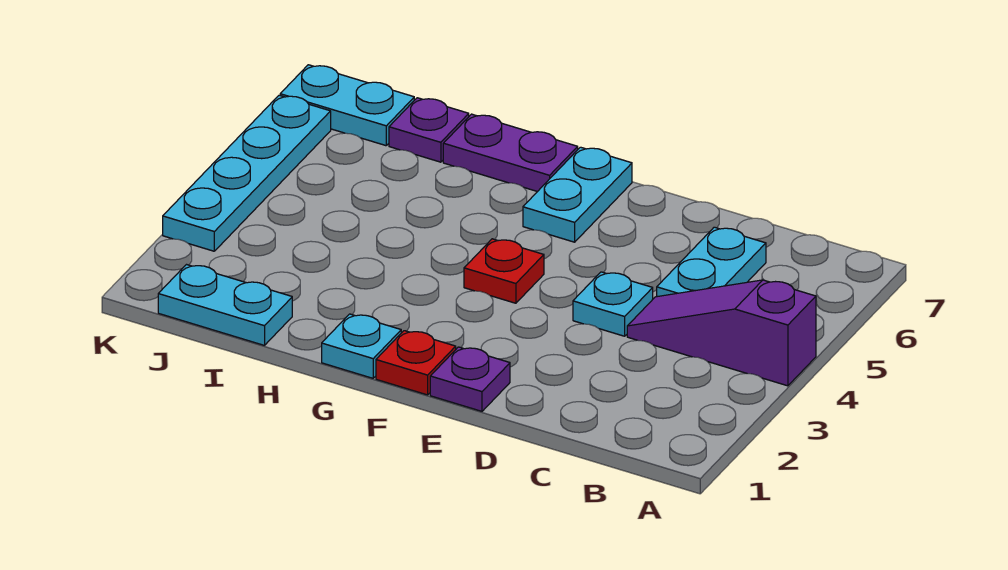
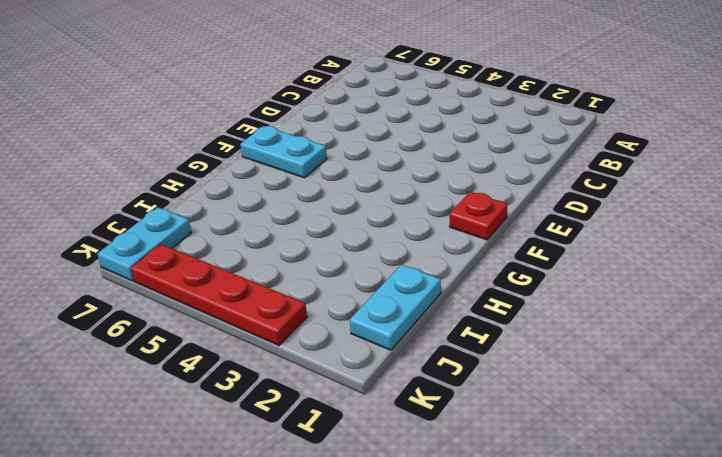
red plate K3:K6 level 1 -> cyan plate K3:K6 level 1
none -> purple slope A4:C4 level 1 top A
none -> cyan plate C5:C6 level 1
none -> cyan plate D4 level 1

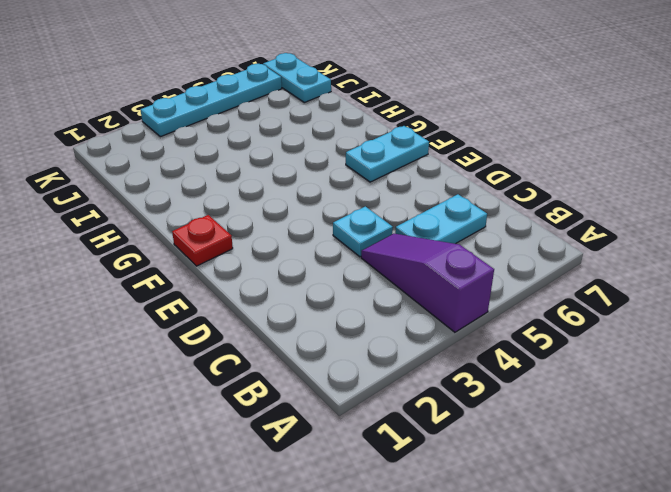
none -> purple plate E1 level 1
none -> red plate F4 level 1
none -> cyan plate G1 level 1

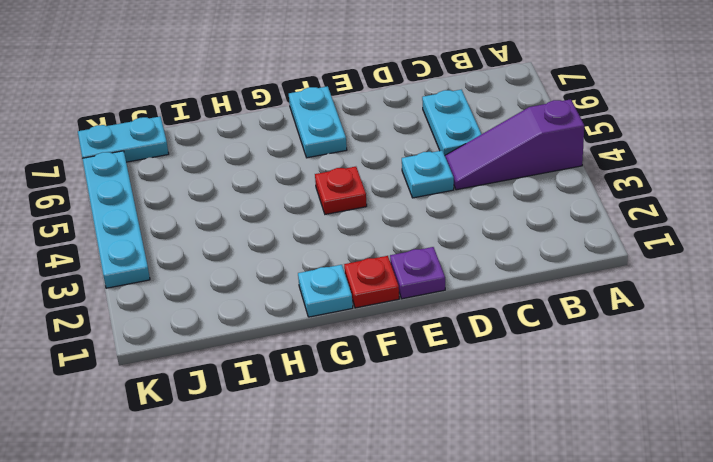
none -> purple plate G7:H7 level 1
none -> cyan plate I1:J1 level 1
none -> purple plate I7 level 1

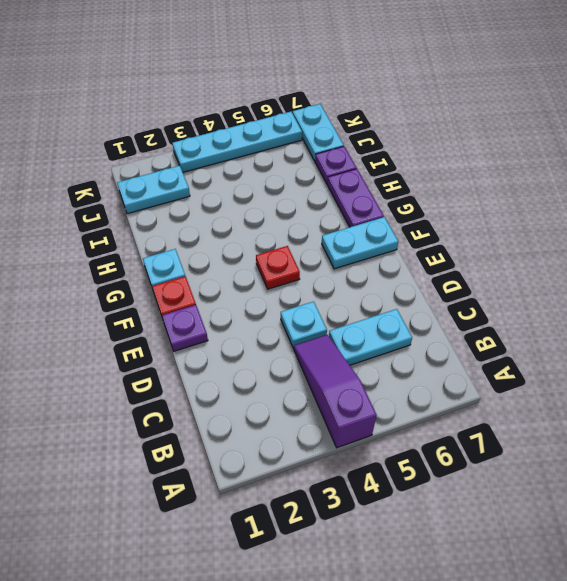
cyan plate J1:J2 level 1 -> cyan plate I1:J1 level 1

